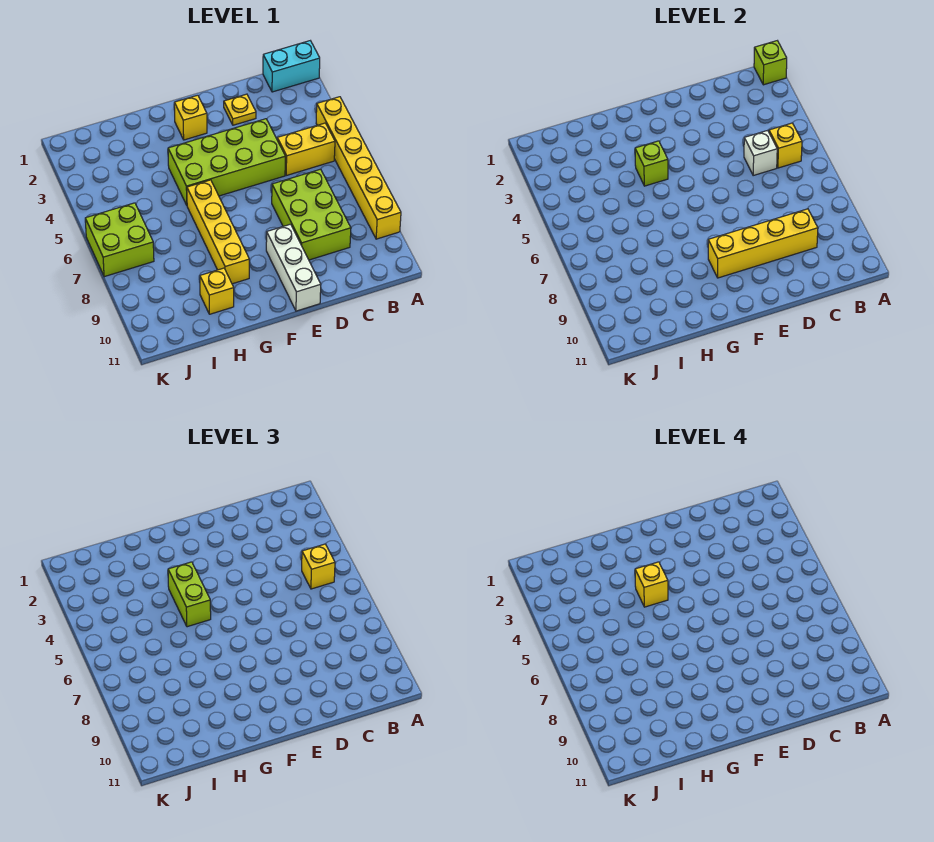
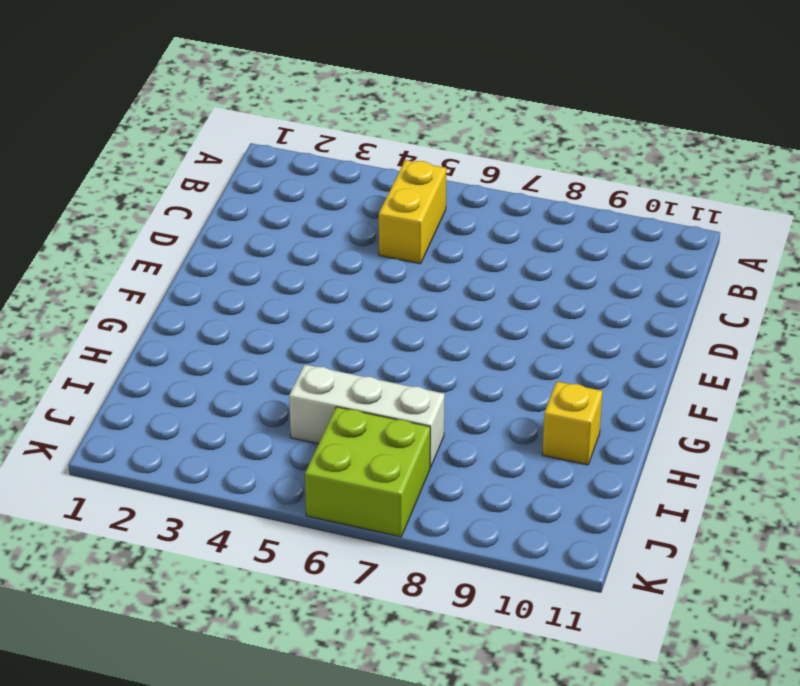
white brick I5:I7 level 1 -> white brick E9:E11 level 1
none -> cyan brick A1:B1 level 1
none -> yellow brick A4:A9 level 1
none -> lime brick C7:D9 level 1

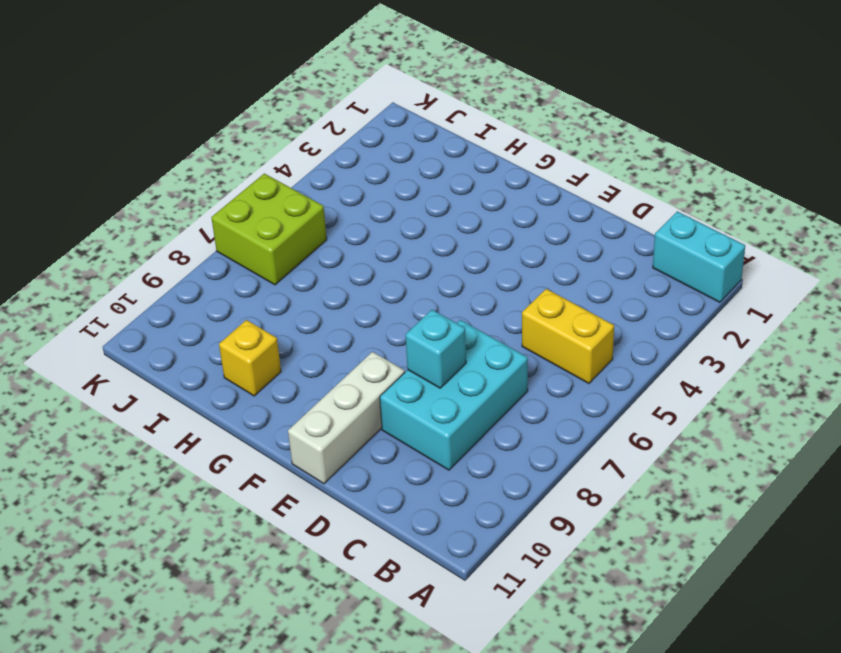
cyan brick C7:D9 level 1 -> lime brick C7:D9 level 1
cyan brick D8 level 2 -> none
none -> yellow brick A4:A9 level 1
none -> yellow plate D2 level 1
none -> lime brick D4:G5 level 1

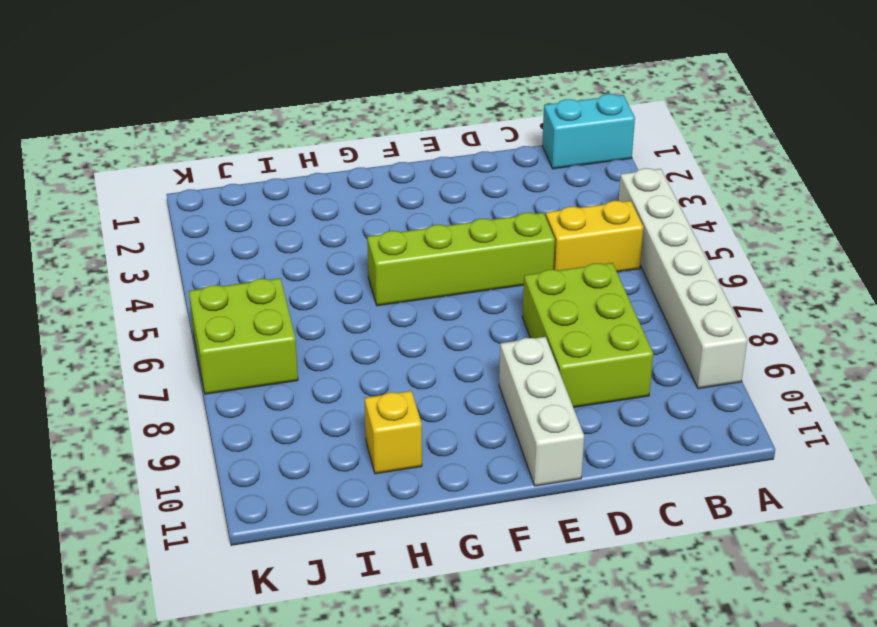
white brick A4:A9 level 1 -> yellow brick A4:A9 level 1
lime brick D5:G5 level 1 -> lime brick D4:G5 level 1
none -> yellow plate D2 level 1
none -> yellow brick F2 level 1
none -> yellow brick G6:G9 level 1

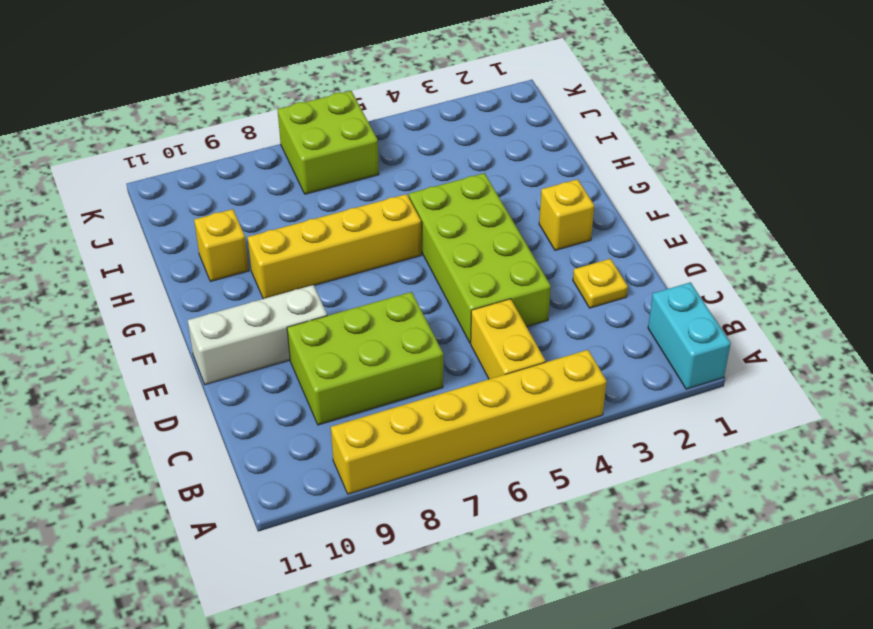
none -> lime brick A1 level 2
none -> yellow brick B5 level 2
none -> white brick C5 level 2

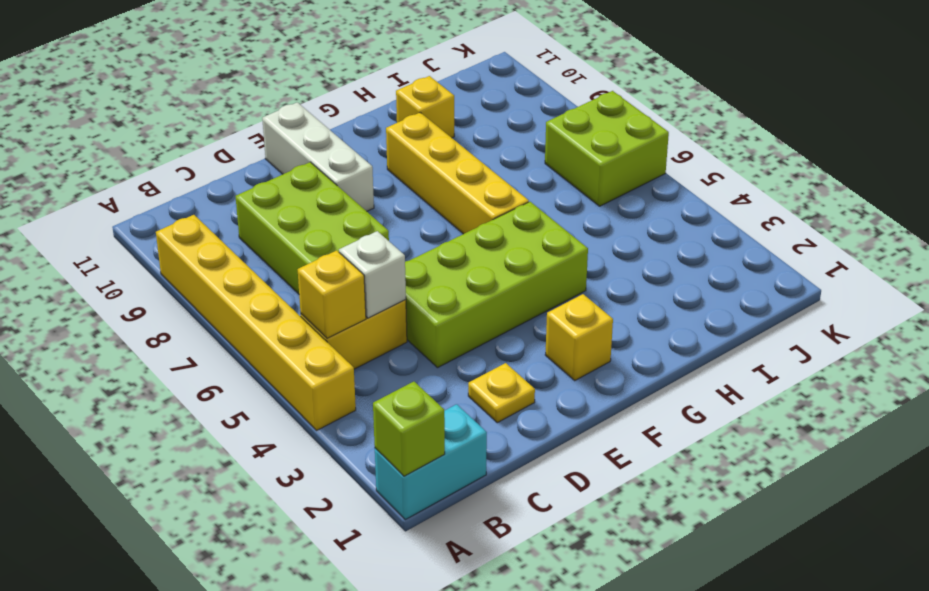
none -> yellow brick C9:F9 level 2
none -> lime brick G4 level 2
none -> yellow brick B5 level 3

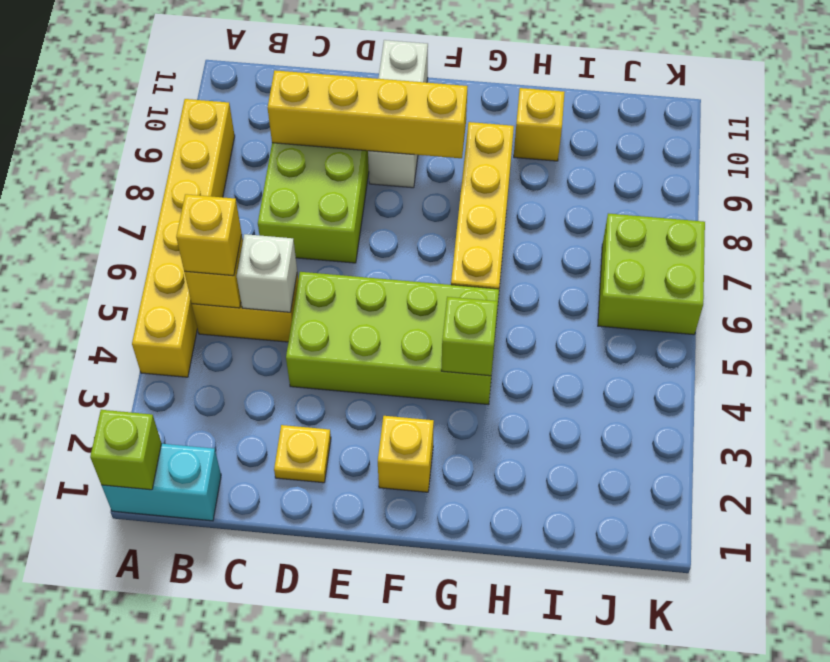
none -> lime brick G4:G5 level 3
none -> yellow brick G4 level 4

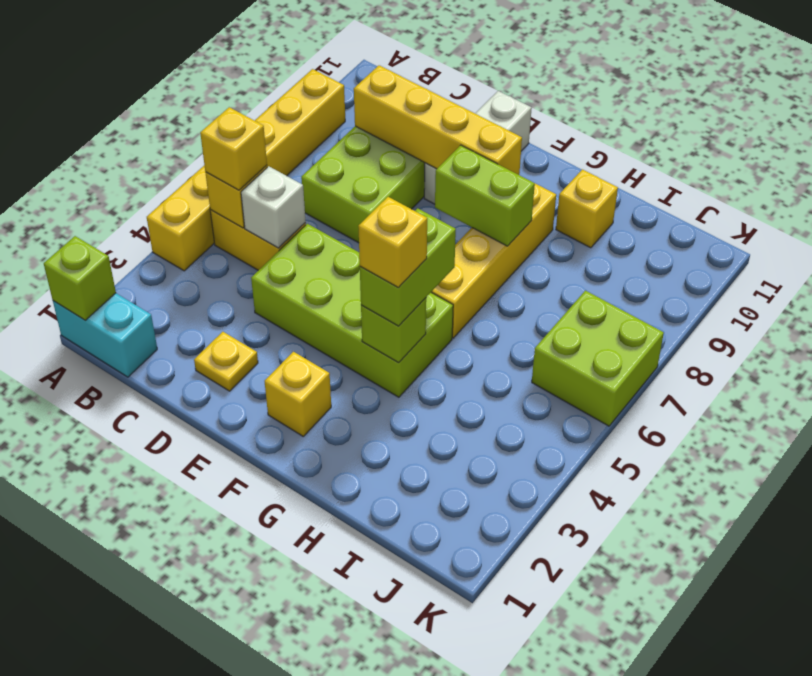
lime brick F8:G8 level 2 -> none

